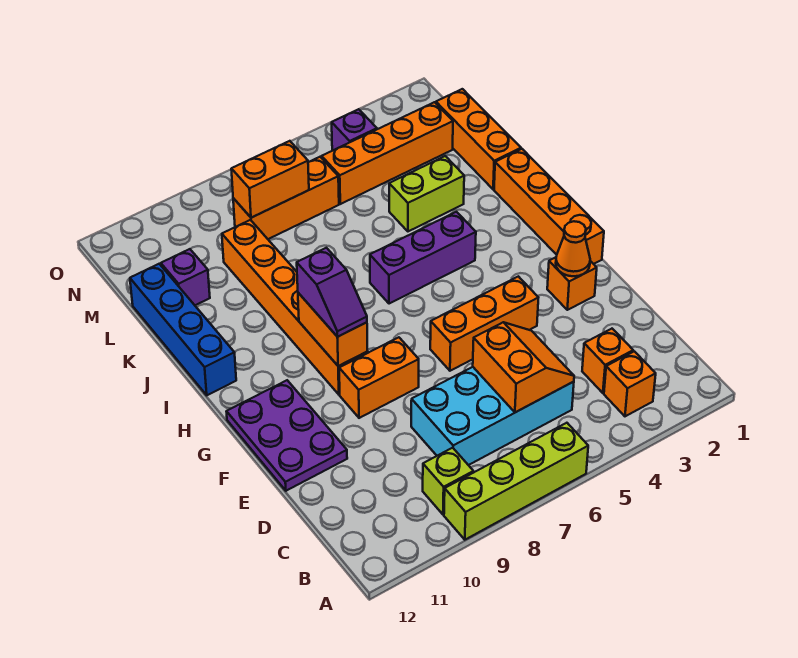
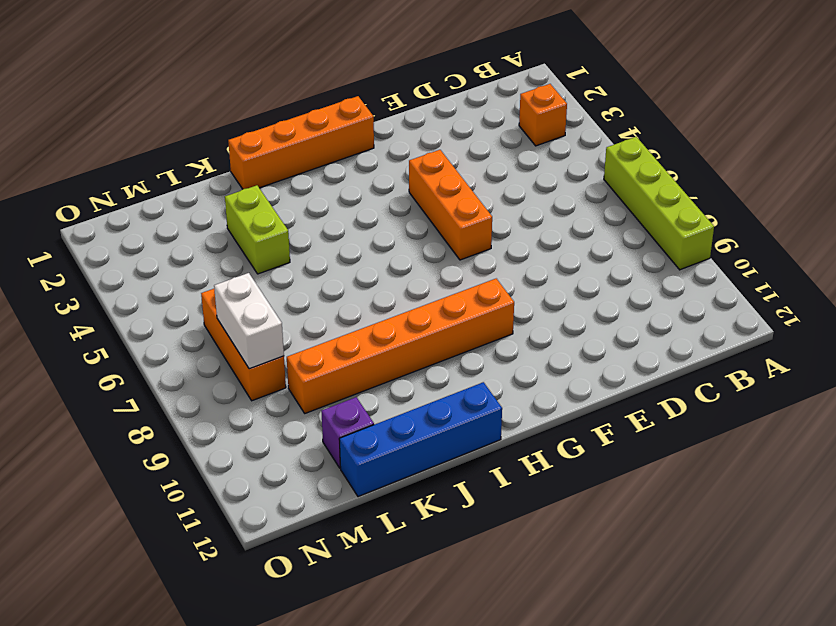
white brick M7:M8 level 2 -> orange brick M7:M8 level 2
none -> lime brick B9 level 1
none -> orange brick C3 level 1
none -> cyan brick C5:D8 level 1

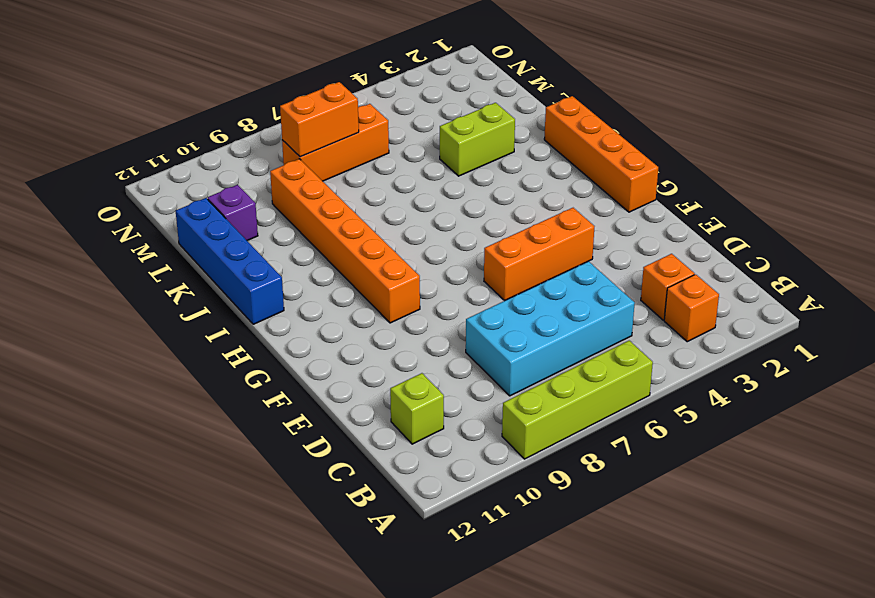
lime brick C11 level 1 -> lime brick B9 level 1
none -> purple plate E11:G12 level 1
none -> orange brick F2 level 1
none -> orange brick F8:F9 level 1

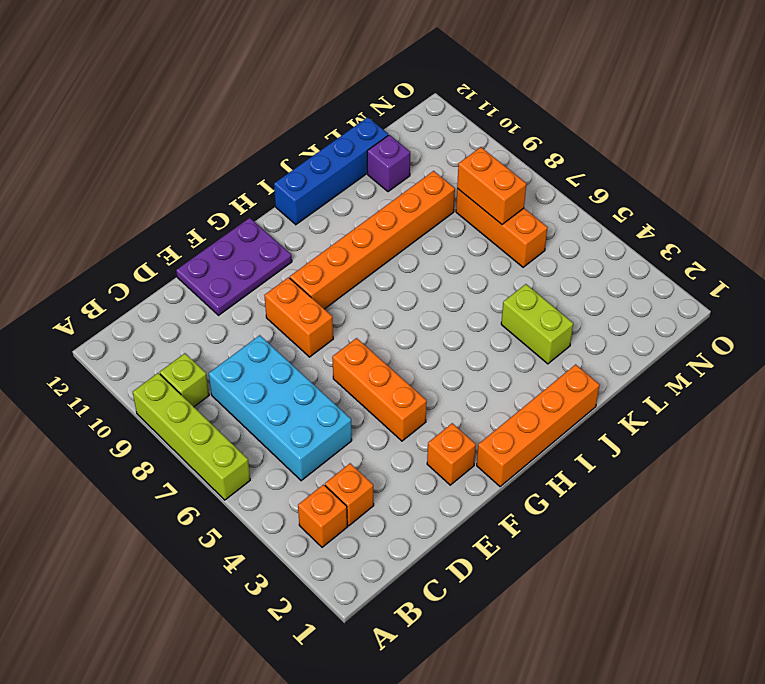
none -> purple brick I4:I6 level 1
none -> orange brick K1:M1 level 1
none -> orange brick M2:M5 level 1

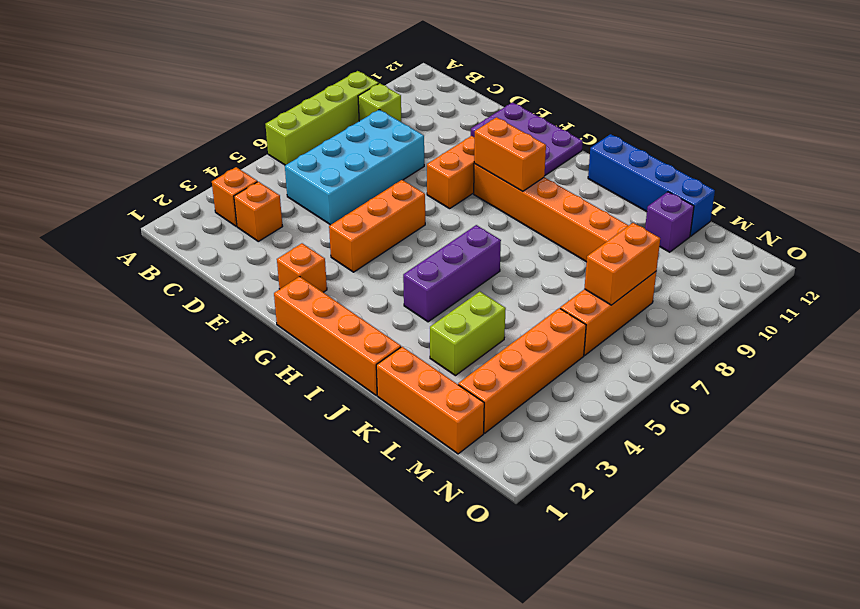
none -> purple brick N4 level 1
none -> orange slope C5:D6 level 2 top 6
none -> orange cone F2 level 2

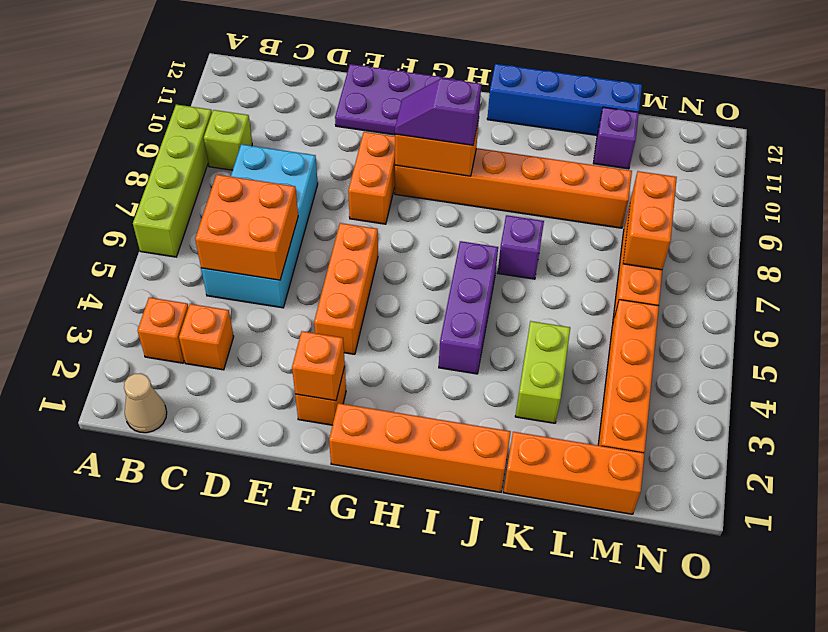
tan cone B1 level 1 -> none
orange brick C5:D6 level 2 -> orange slope C5:D6 level 2 top 6
orange brick F2 level 2 -> orange cone F2 level 2
purple brick J7 level 1 -> purple brick N4 level 1

